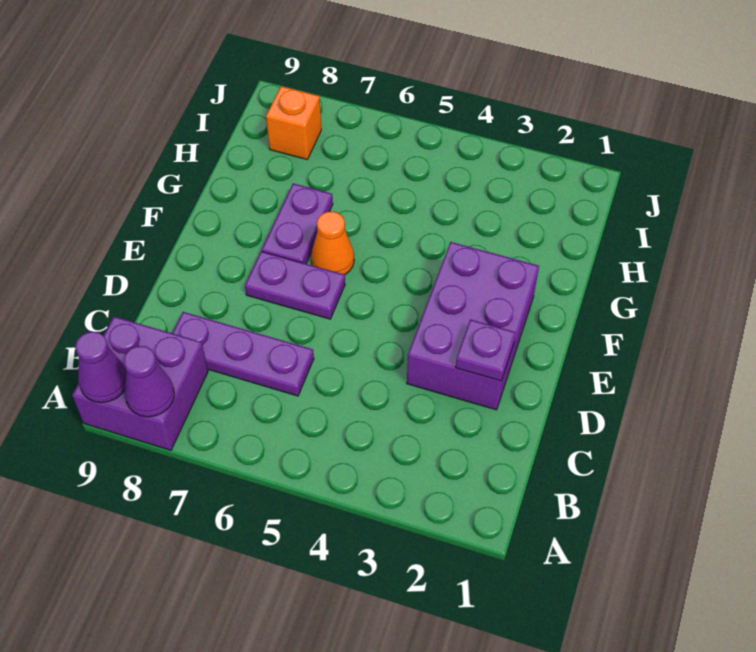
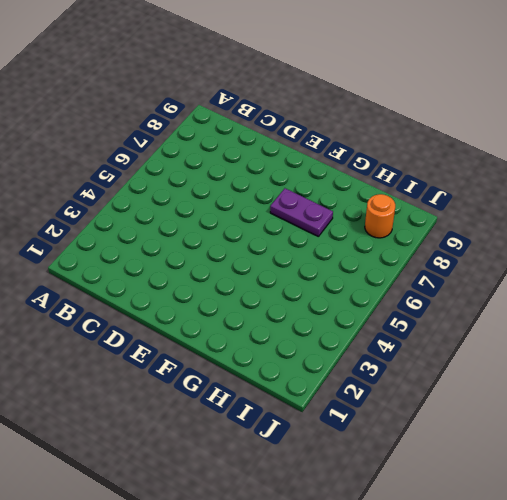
orange round brick I8 level 1 -> orange brick I8 level 1
none -> purple brick A8:B9 level 1
none -> purple plate C6:C8 level 1

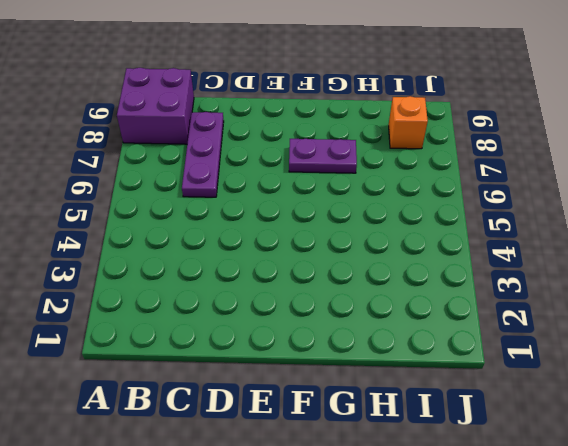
none -> purple brick D2:F3 level 1
none -> purple plate E6:E7 level 1

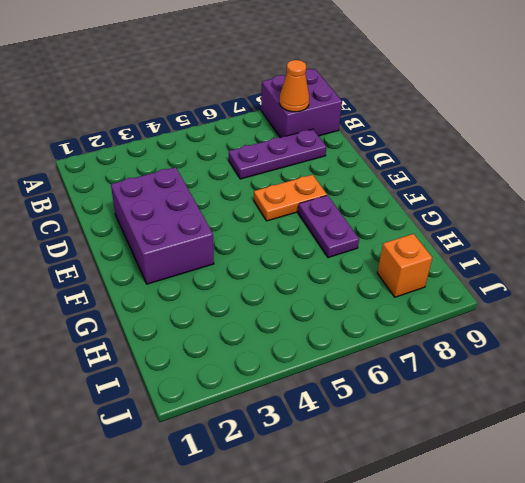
orange cone B8 level 2 -> orange cone F6 level 1
orange plate E6:E7 level 1 -> purple plate E6:E7 level 1
none -> purple cone A8 level 2
none -> purple cone A9 level 2

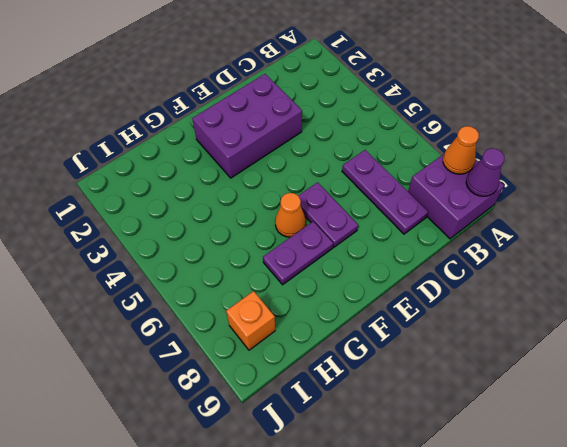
orange cone A8 level 2 -> purple cone A8 level 2
none -> purple plate D2 level 2

